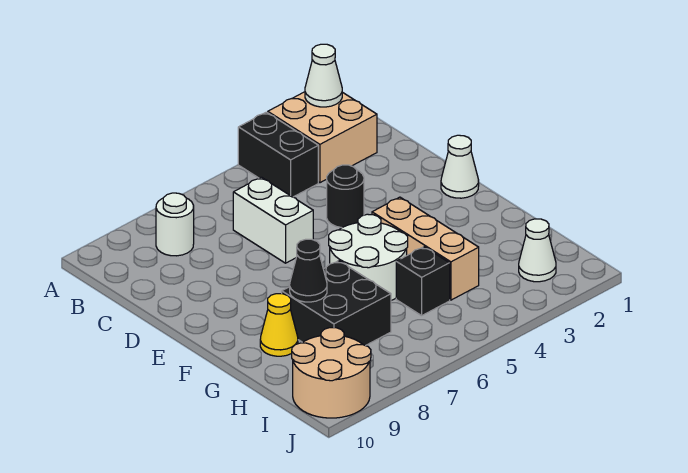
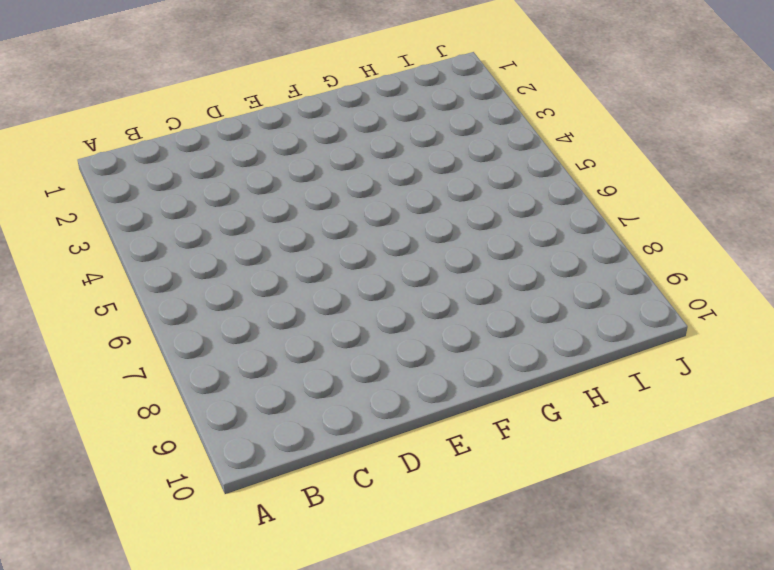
none -> tan brick A2:B3 level 1
none -> black brick A4:B4 level 1
none -> white round brick B8 level 1

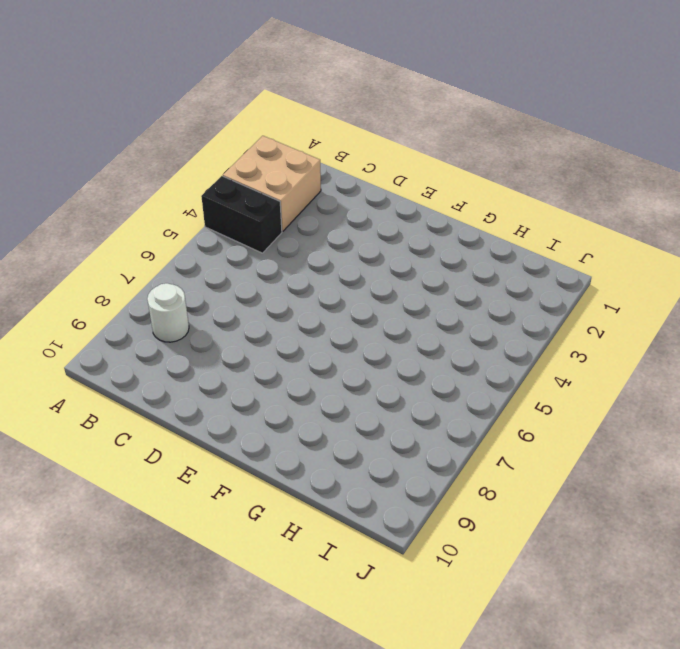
none -> white brick C6:D6 level 1
none -> black round brick D4 level 1
none -> white cone E1 level 1

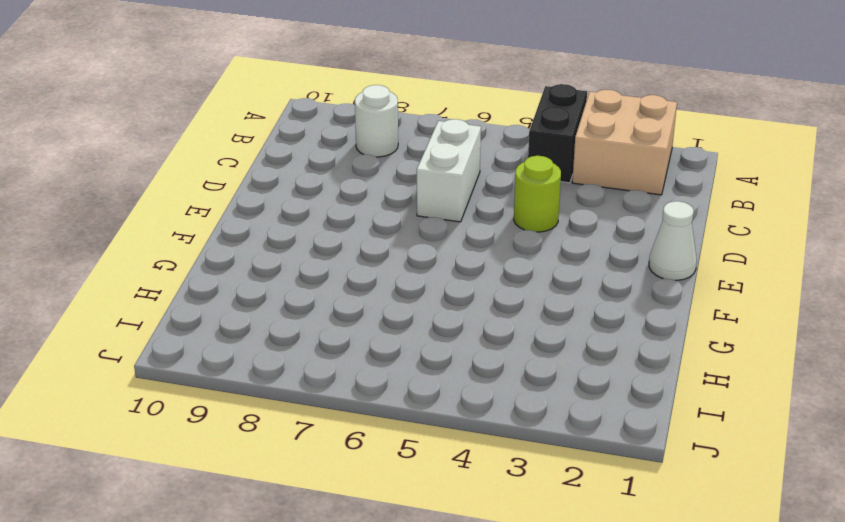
lime round brick D4 level 1 -> black round brick D4 level 1
none -> tan brick F4:H4 level 1
none -> white round brick F5:G6 level 1
none -> black brick G7:H8 level 1

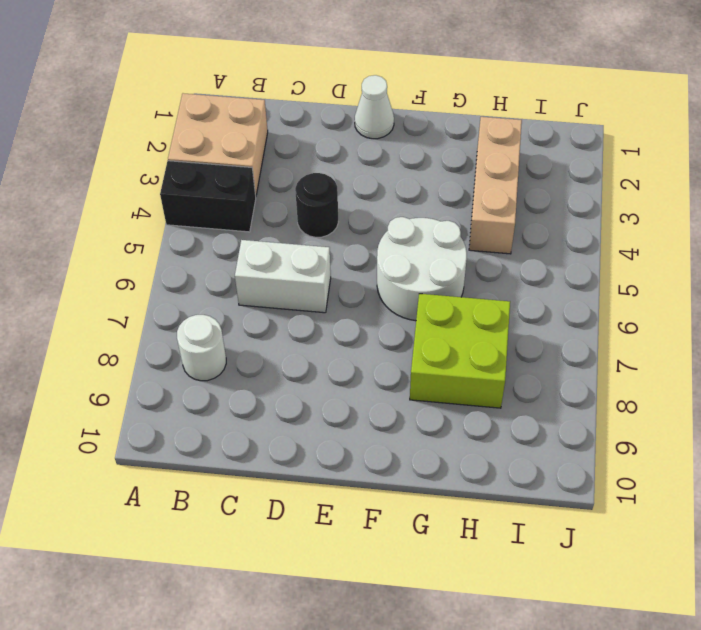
lime brick G7:H8 level 1 -> black brick G7:H8 level 1
tan brick H2:H4 level 1 -> tan brick F4:H4 level 1
none -> yellow cone G9 level 1
none -> black brick H5 level 1
none -> white cone I2 level 1

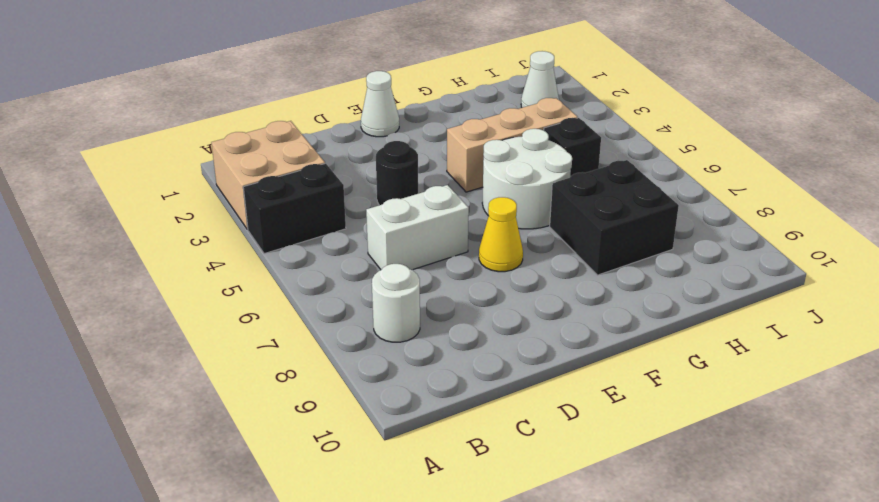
yellow cone E7 level 1 -> yellow cone G9 level 1
none -> tan round brick I9:J10 level 1
none -> white cone A2 level 2
none -> black cone G8 level 2

